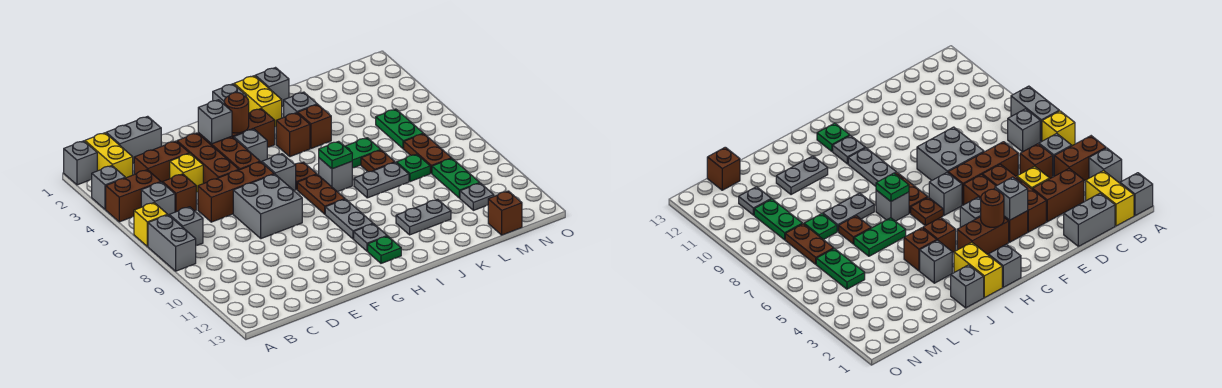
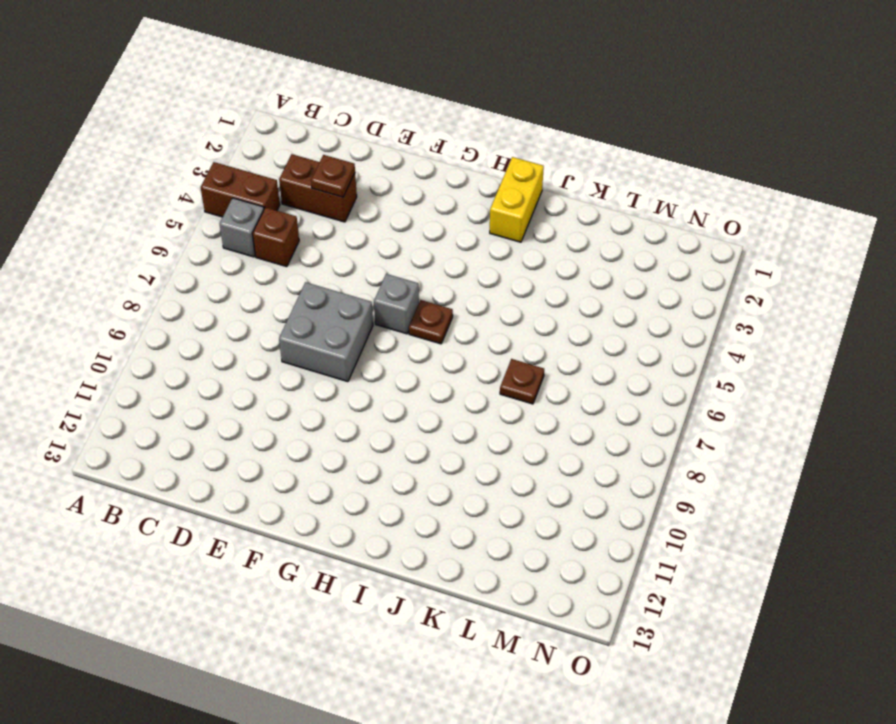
brown plate D3 level 2 -> none
none -> grey brick A1 level 1
none -> grey brick A3 level 1
none -> yellow brick A6 level 1
none -> grey brick A7:A8 level 1

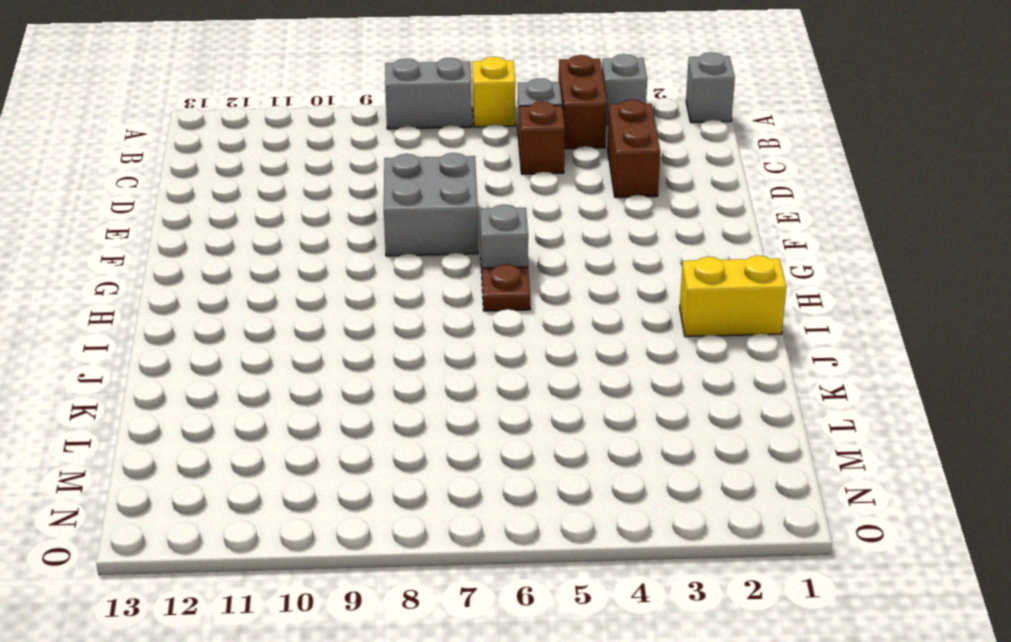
none -> yellow brick B1:B2 level 1
none -> grey brick B7 level 1
none -> grey brick C1:D1 level 1
none -> yellow brick D4 level 1

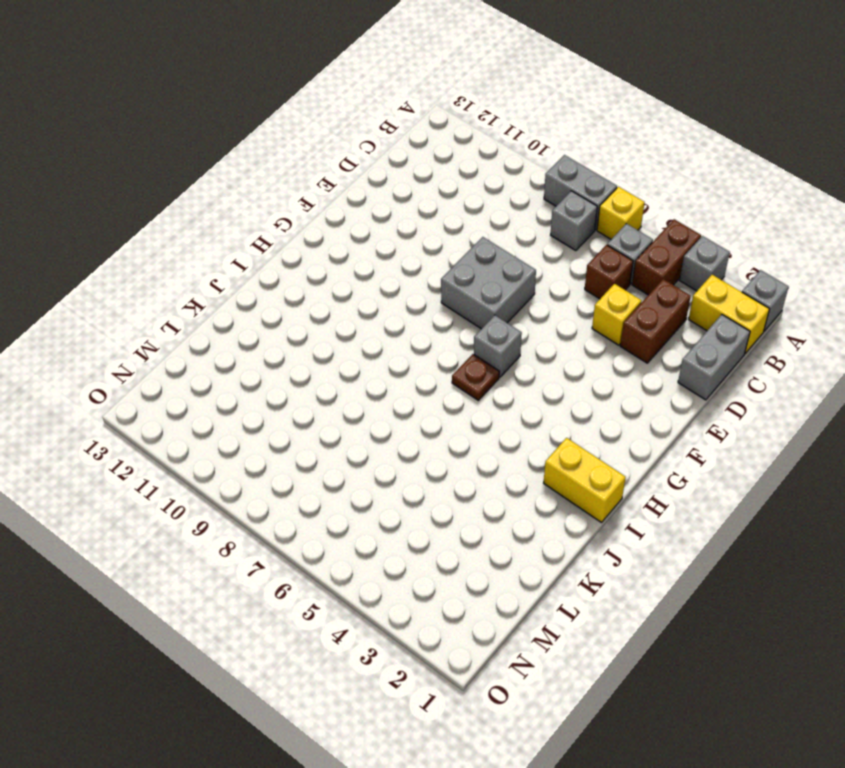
none -> brown brick D6:F6 level 1
none -> brown brick E3:E5 level 1
none -> brown brick F3:F5 level 1
none -> brown brick G3:H3 level 1

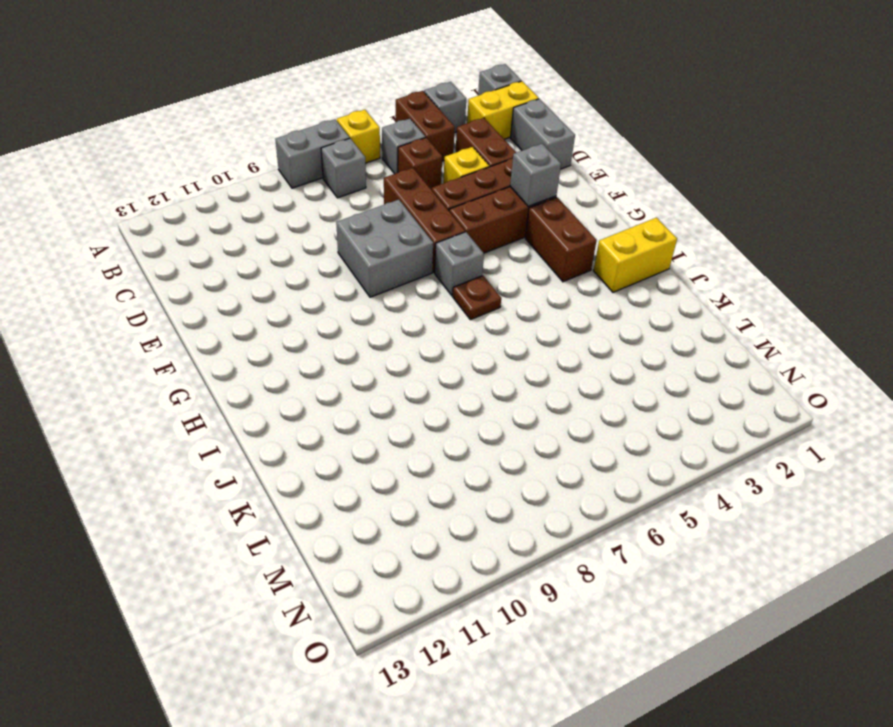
none -> grey brick G4 level 1
none -> grey brick H1 level 1
none -> brown plate H7:H8 level 1
none -> grey plate H9:H10 level 1

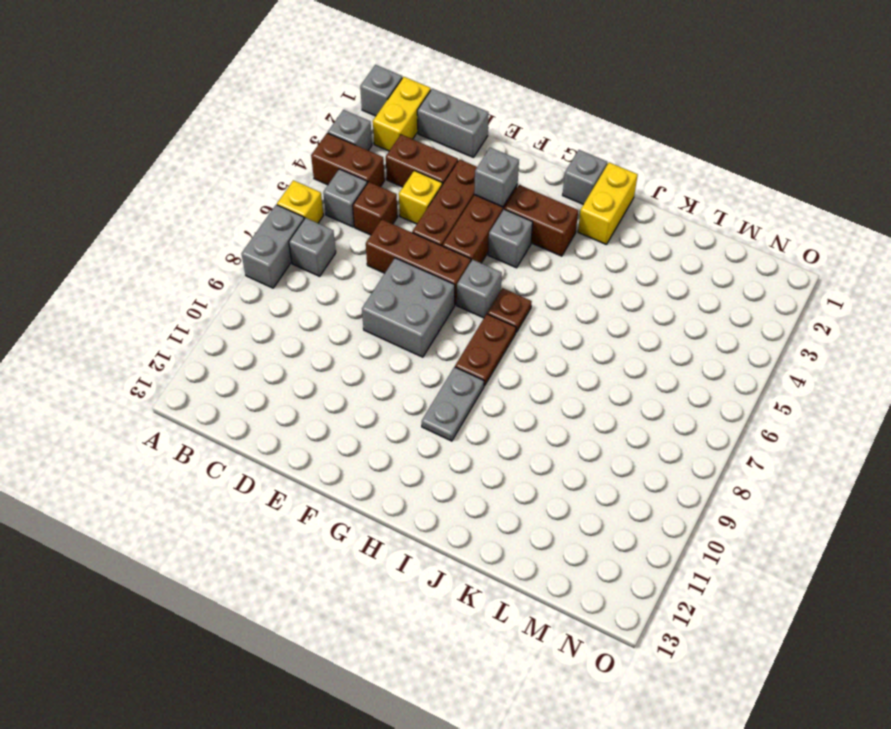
none -> grey plate H11 level 1
none -> green plate H12 level 1
none -> brown brick I4 level 1
none -> grey brick I7 level 1

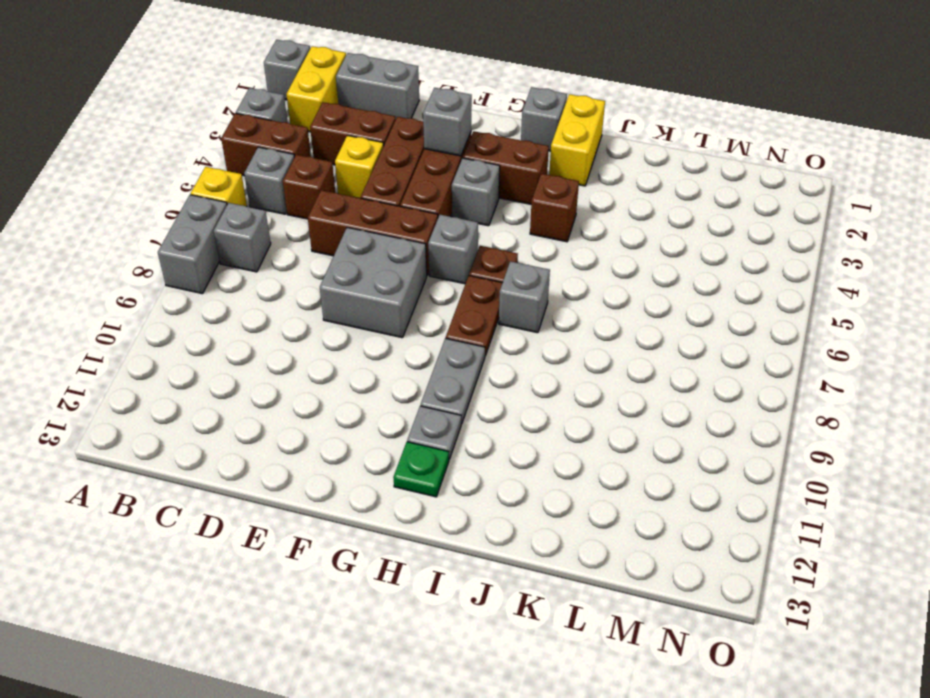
none -> grey brick J1 level 1
none -> grey brick J3 level 1
none -> brown brick J4 level 1
none -> green plate J6:K6 level 1

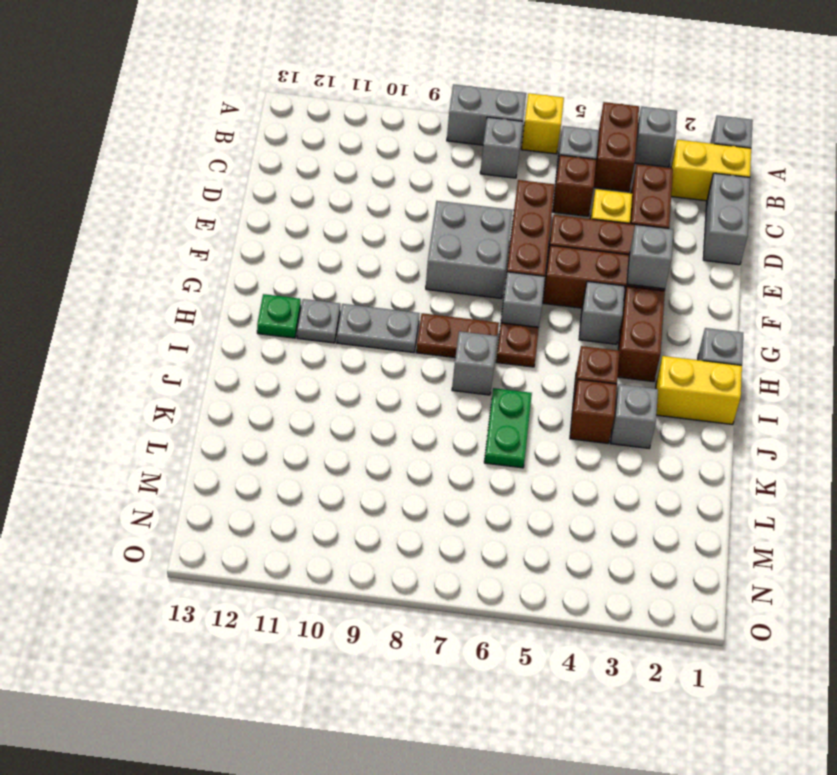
none -> grey brick J1 level 1
none -> grey plate J8:K8 level 1
none -> grey plate J11:K11 level 1
none -> brown plate K7 level 1

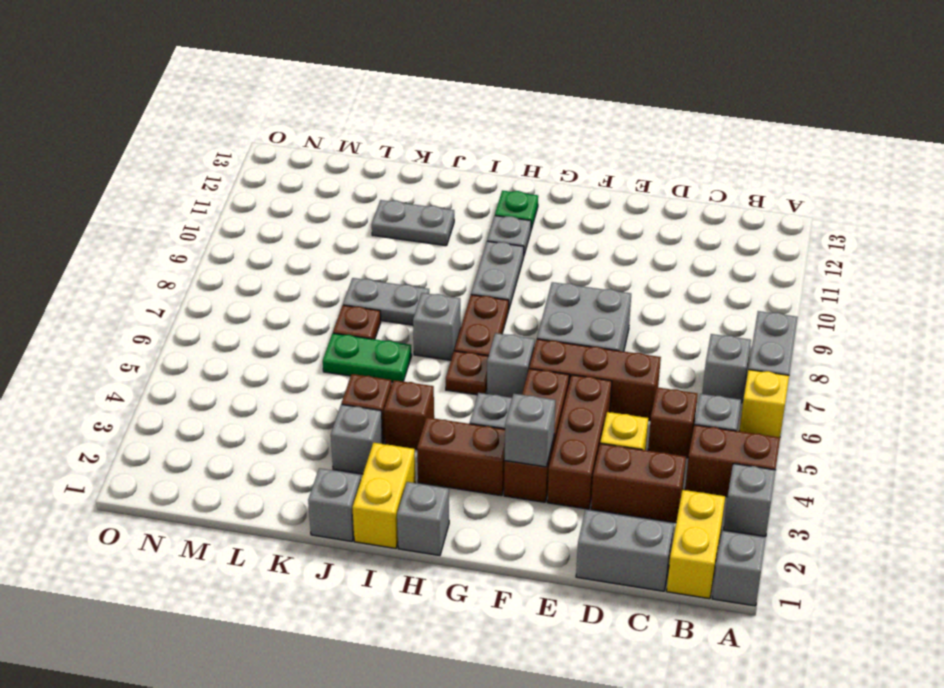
none -> green plate L8 level 1
none -> green plate M5:M6 level 1
none -> brown plate M7:M8 level 1
none -> green plate M9:M10 level 1

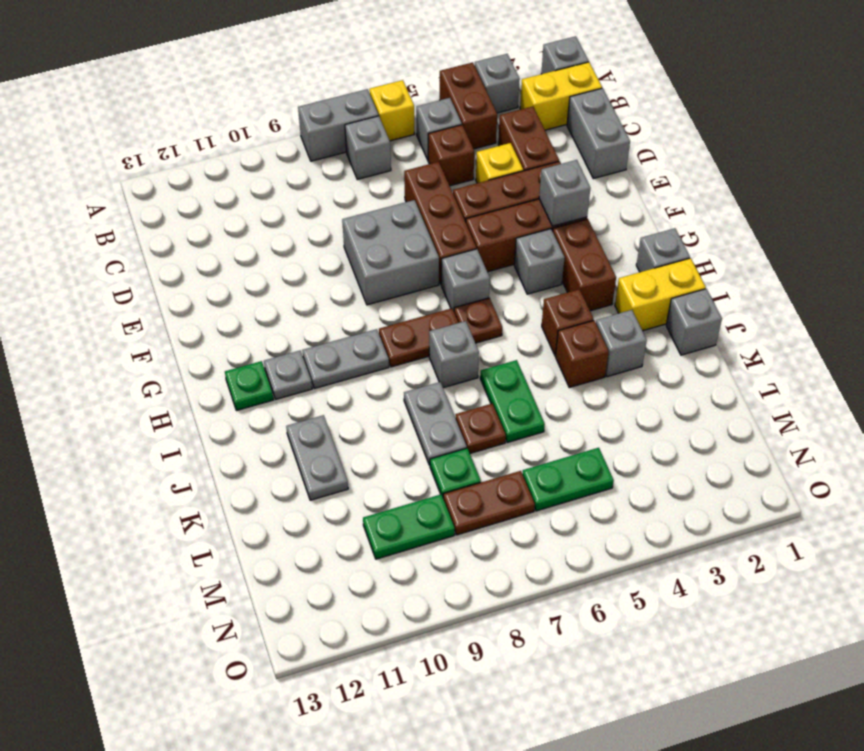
none -> grey plate M11 level 1
none -> brown brick M13 level 1
none -> brown round brick G3 level 2
none -> green plate I7 level 2

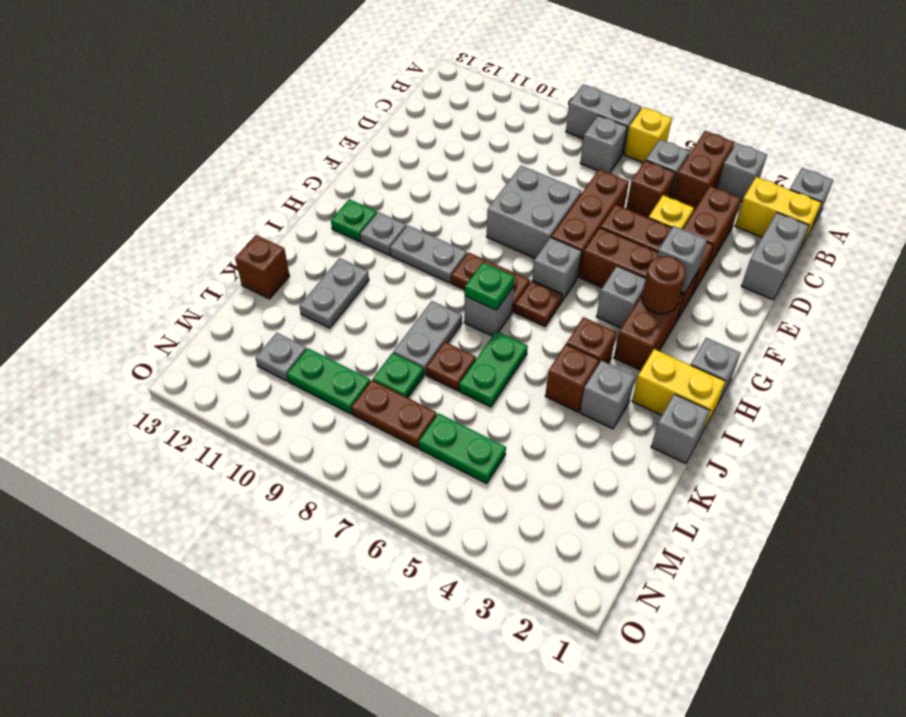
brown brick K13 level 1 -> brown brick M13 level 1

